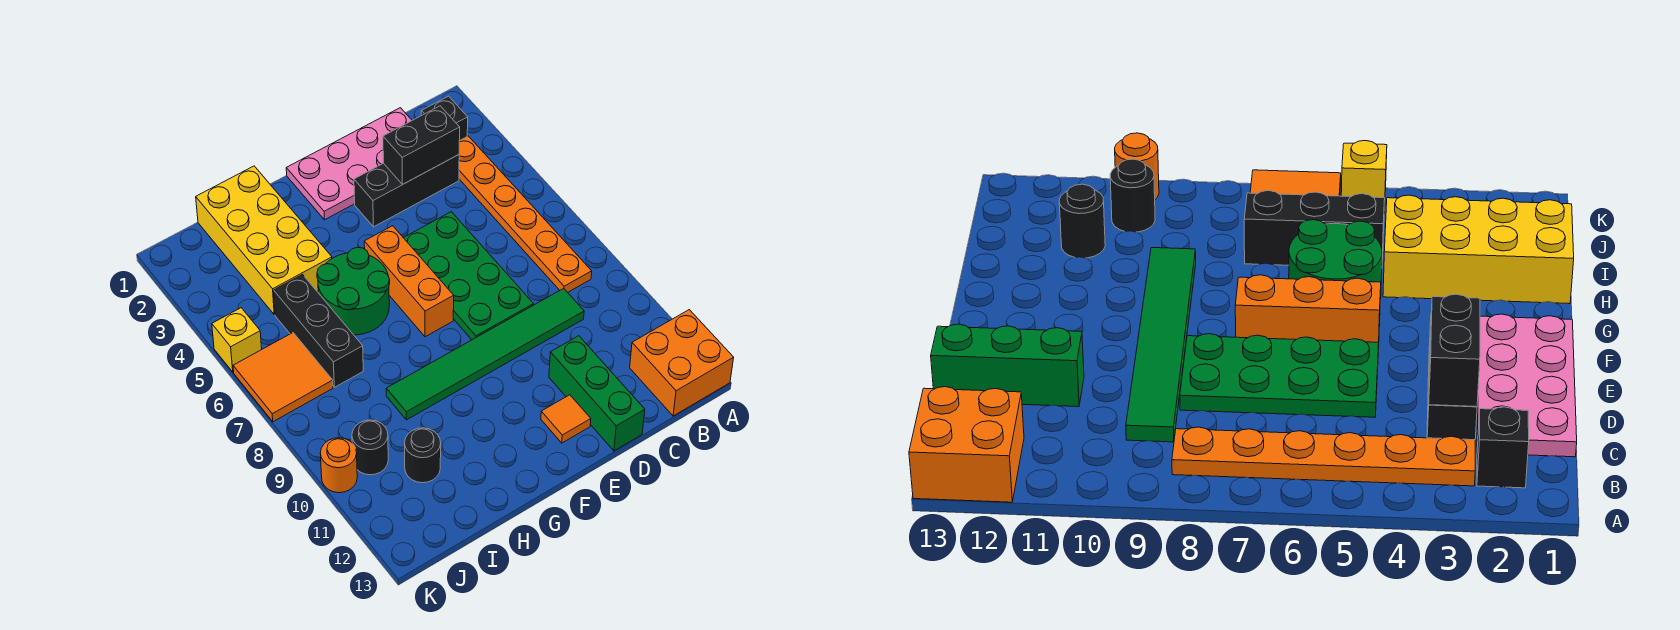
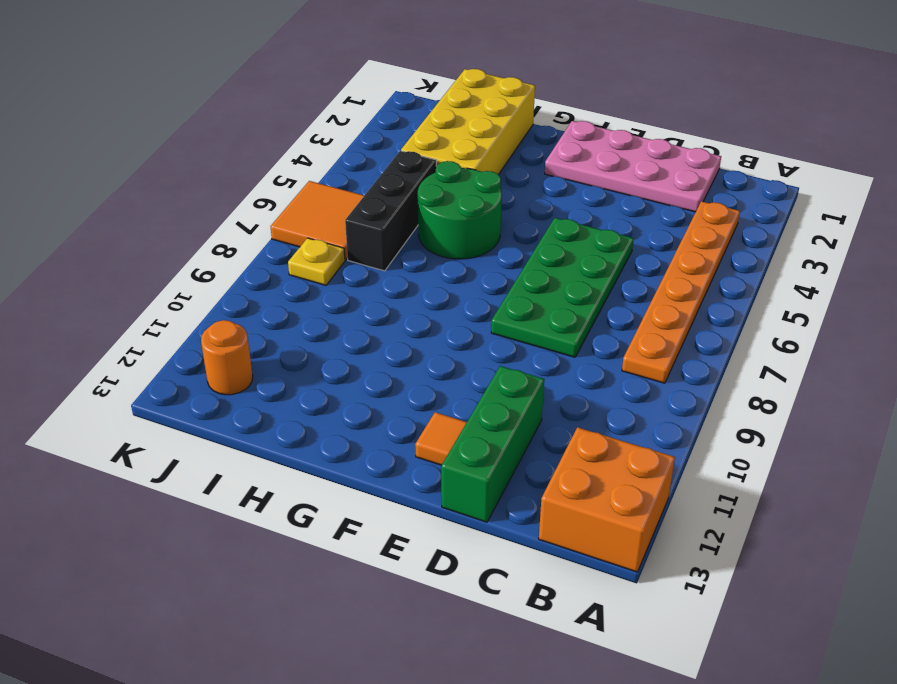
yellow plate J8 level 1 -> none
orange round brick J12 level 1 -> orange round brick K10 level 1
none -> black brick B2 level 1
none -> black brick C3:E3 level 1
none -> green tile C9:H9 level 1

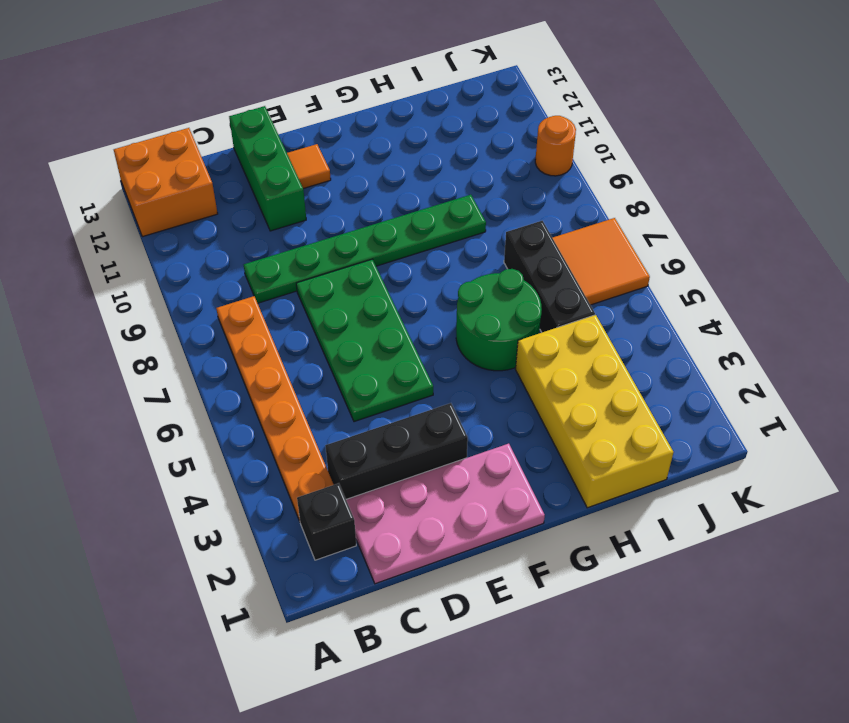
green plate C9:H9 level 1 -> green tile C9:H9 level 1
none -> orange brick F5:F7 level 1
none -> black round brick I11 level 1
none -> black round brick J10 level 1

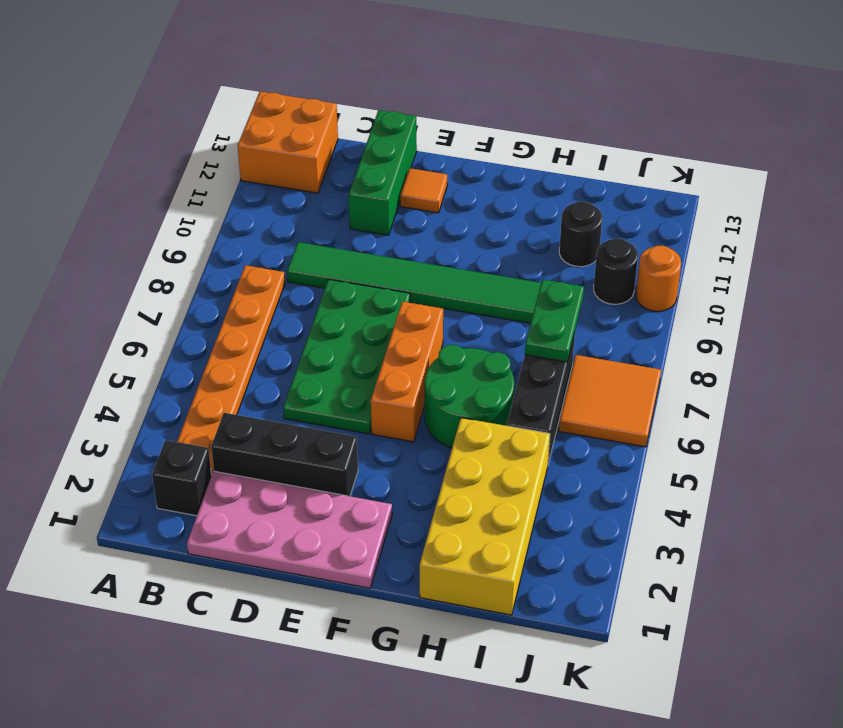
green plate I7:I8 level 2 -> none
none -> yellow brick K5 level 1
none -> black brick C3:D3 level 2

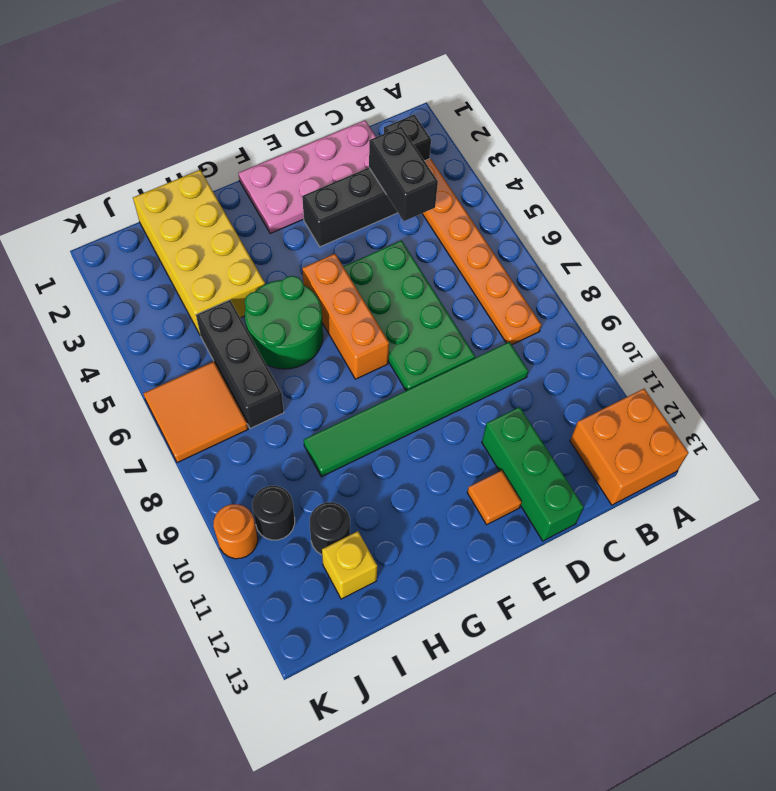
black brick C3:C4 level 2 -> black brick C3:D3 level 2
yellow brick I12 level 1 -> yellow brick K5 level 1

